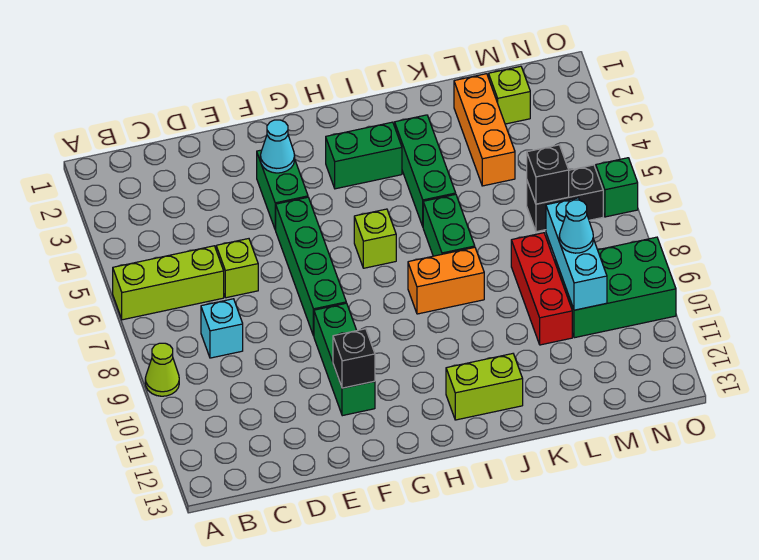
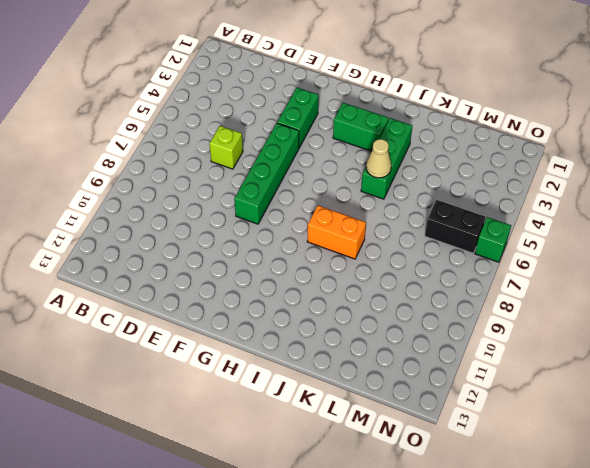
tan cone J5 level 2 -> none
none -> lime brick A6:C6 level 1
none -> lime cone A9 level 1
none -> cyan brick C8 level 1

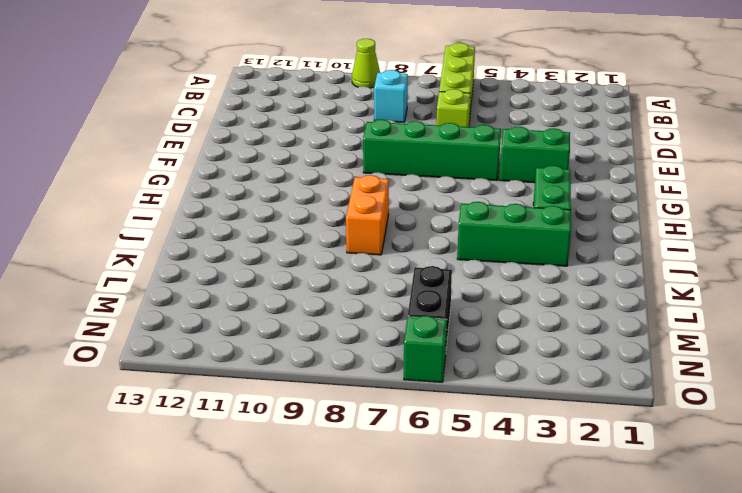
none -> green brick F9:F11 level 1
none -> lime brick H6 level 1
none -> lime brick I12:J12 level 1

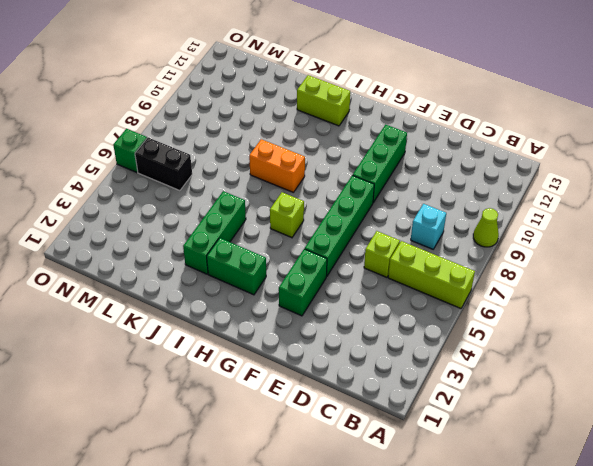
none -> green brick J6:J7 level 1
none -> orange brick L2:L4 level 1
none -> red brick L8:L10 level 1

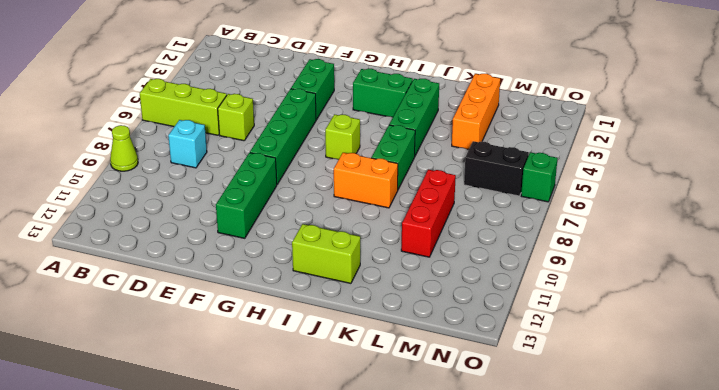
none -> lime brick M2 level 1
none -> green brick M9:O10 level 1
none -> cyan cone F3 level 2

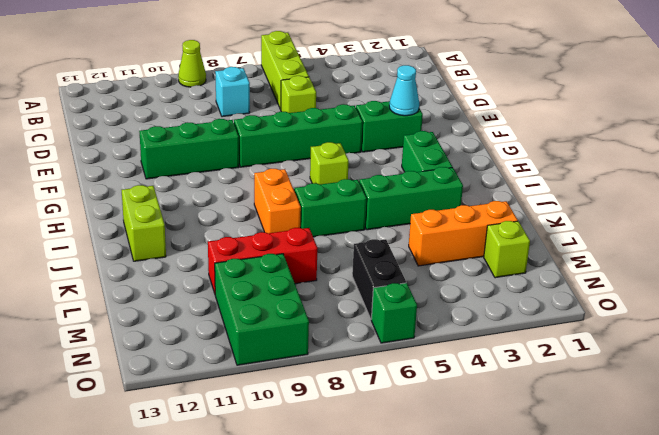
none -> black brick F11 level 2
none -> black brick M6 level 2
none -> cyan brick M8:M10 level 2

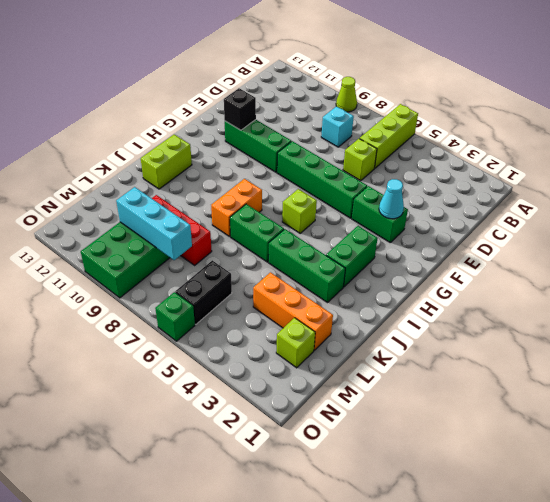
none -> black brick M6 level 2
none -> cyan cone M9 level 3

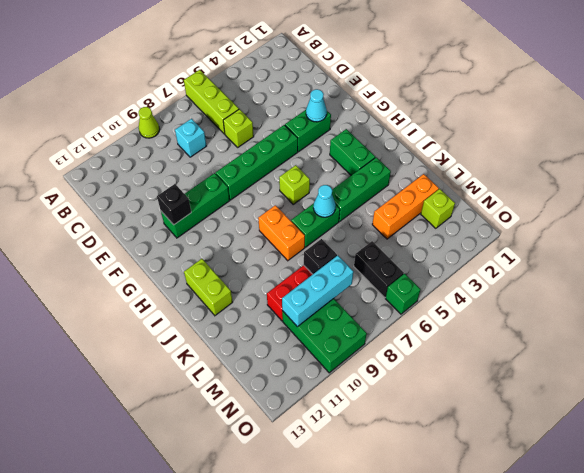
cyan cone J6 level 2 -> cyan cone M9 level 3
black brick L8 level 2 -> black brick M6 level 2

